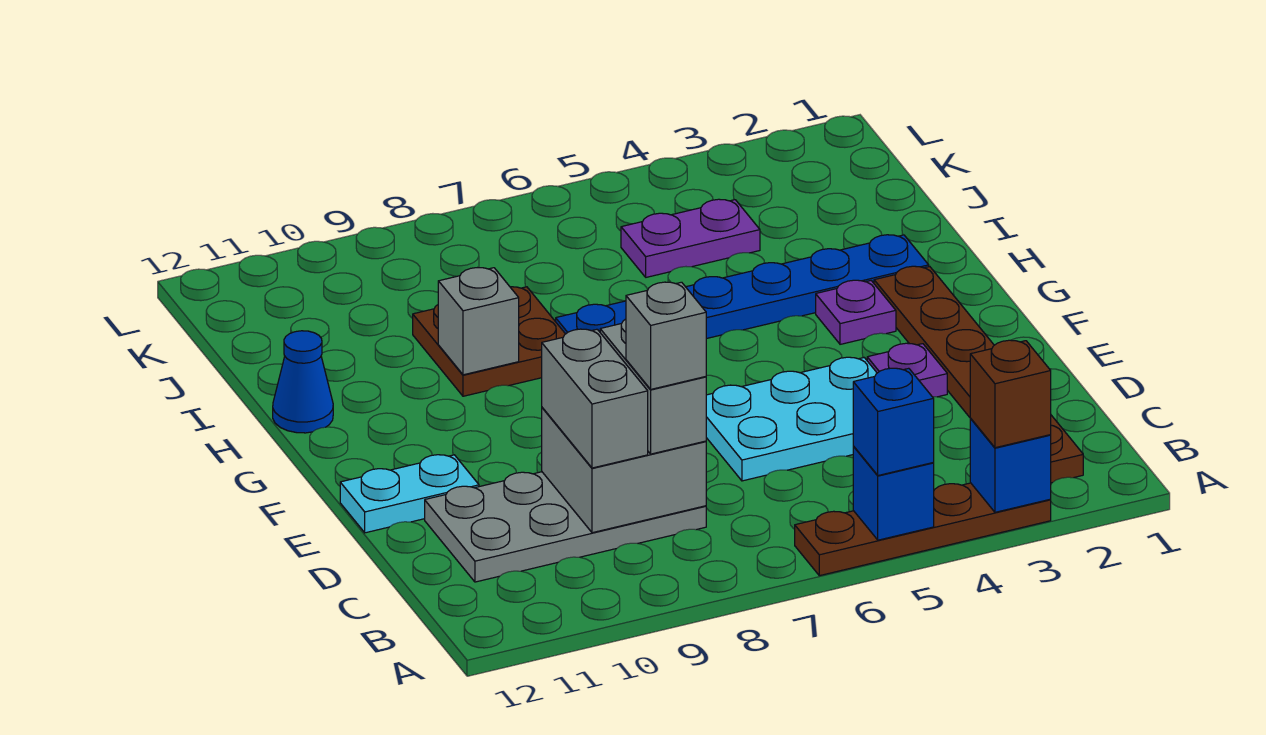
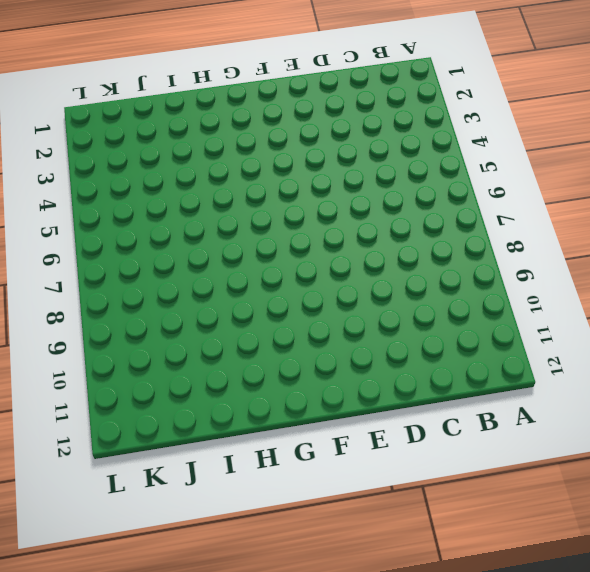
none -> brown plate A3:A6 level 1
none -> brown plate B2:G2 level 1
none -> grey plate C8:D11 level 1

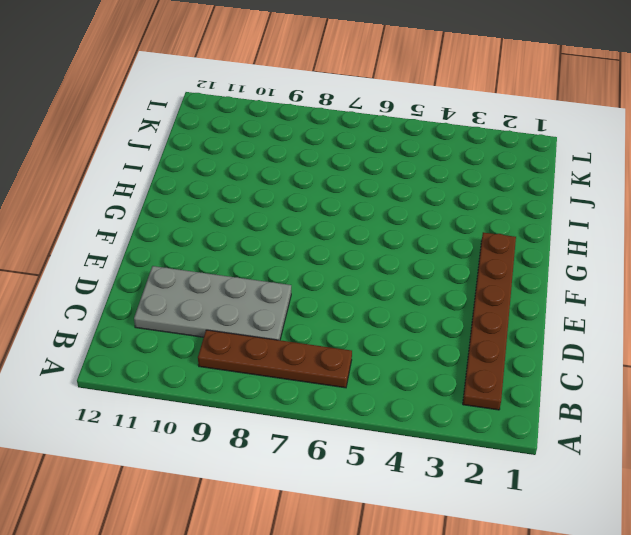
brown plate B6:B9 level 1 -> brown plate A3:A6 level 1
none -> cyan plate D4:E6 level 1
none -> purple plate E3 level 1
none -> cyan plate E11:E12 level 1

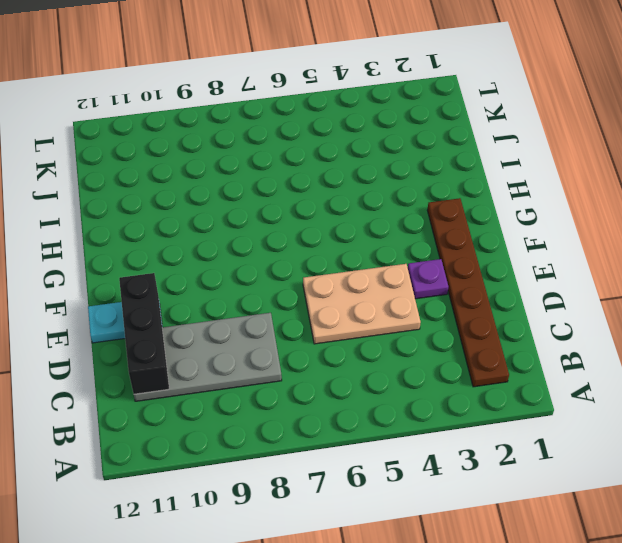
black brick C11:E11 level 2 -> none
tan plate D4:E6 level 1 -> cyan plate D4:E6 level 1
none -> brown plate A3:A6 level 1
none -> purple plate G3 level 1
none -> blue plate H2:H7 level 1

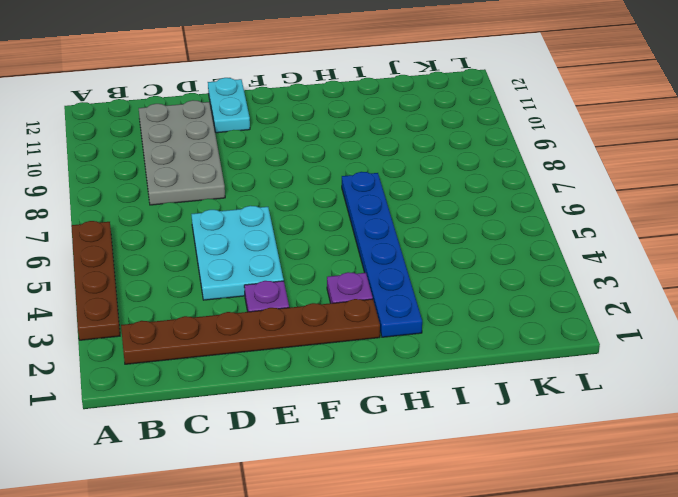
none -> brown plate H8:I9 level 1
none -> blue cone H12 level 1
none -> purple plate J4:J5 level 1

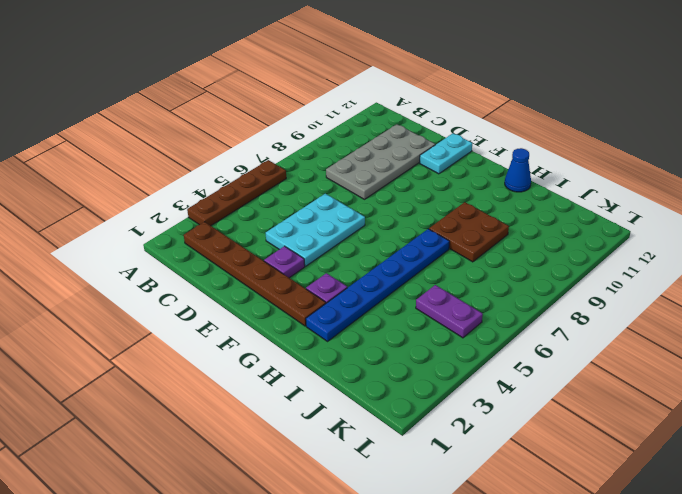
purple plate J5:K5 level 1 -> purple plate J4:J5 level 1
none -> blue brick A3 level 2
none -> blue brick A5 level 2
none -> grey brick C8:D9 level 2

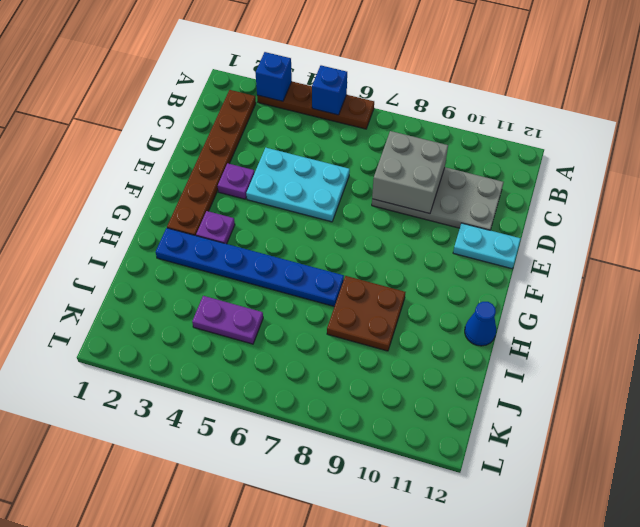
none -> grey brick H9 level 2
none -> brown brick A3 level 3
none -> blue brick A5 level 3

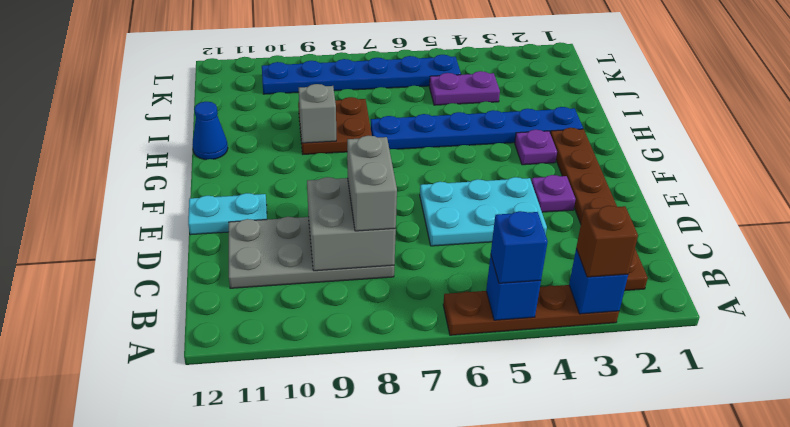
blue plate K5:K10 level 1 -> none
none -> grey brick C9:D9 level 3
none -> grey brick C8 level 4

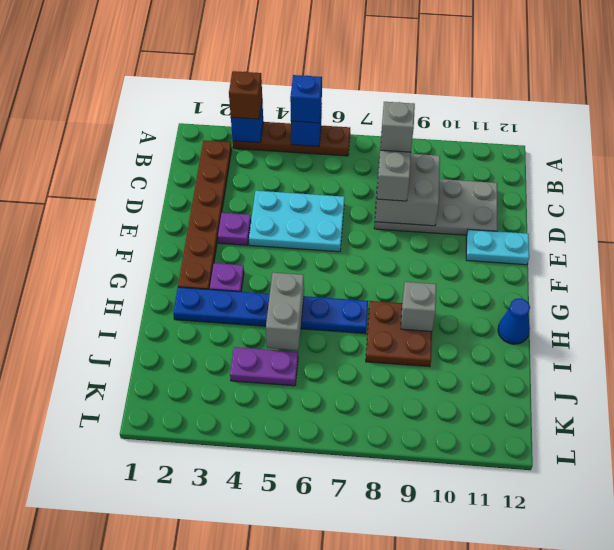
grey brick H5:I5 level 2 -> grey brick C9:D9 level 3

